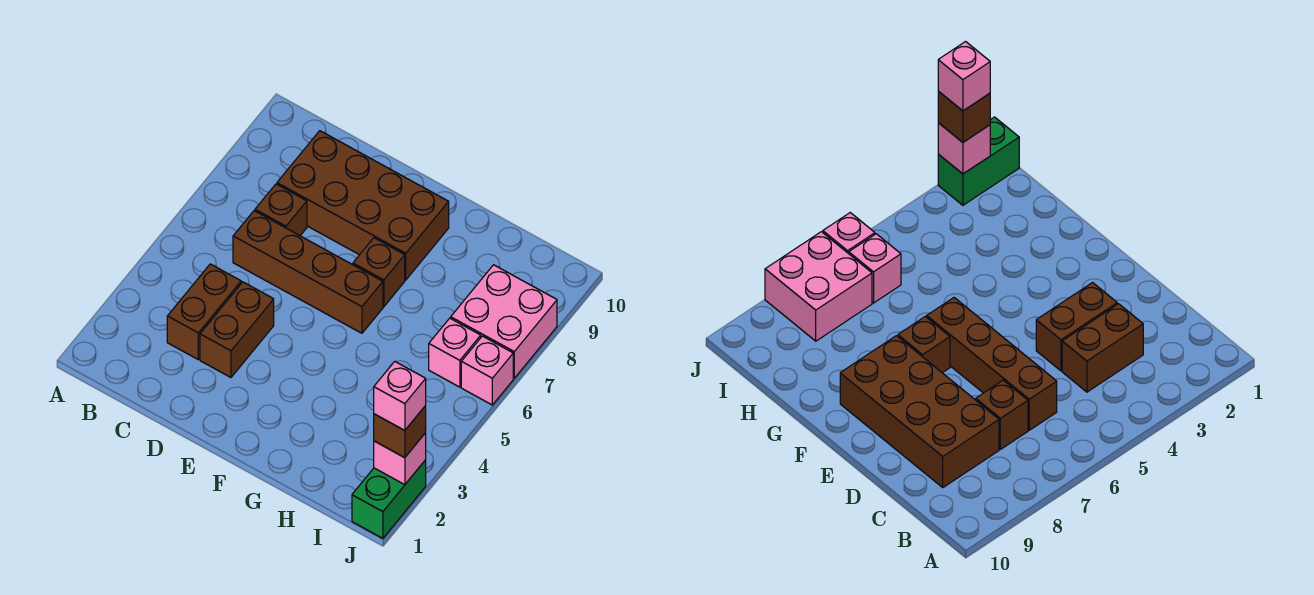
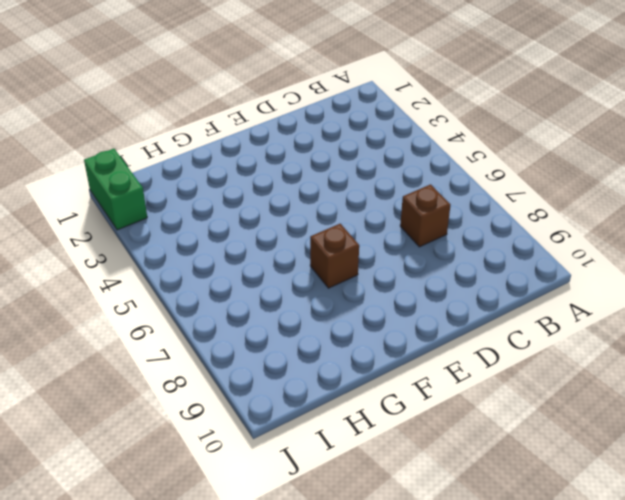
none -> brown brick C3:C4 level 1
none -> brown brick C6:F6 level 1
none -> brown brick C8:F9 level 1

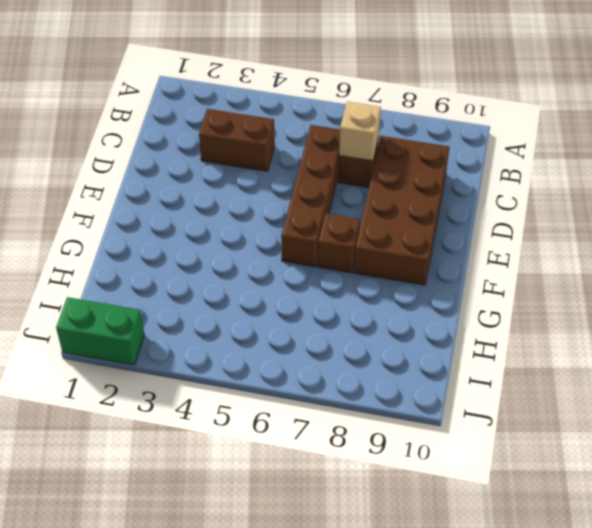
tan brick C7 level 2 -> none
none -> brown brick D3:D4 level 1
none -> pink brick I6 level 1
none -> pink brick I7:J8 level 1

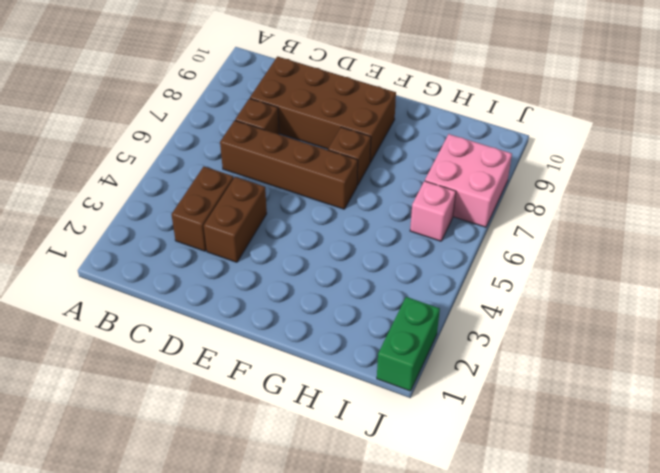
none -> pink brick J6 level 1
none -> pink brick J2 level 2
none -> brown brick J2 level 3

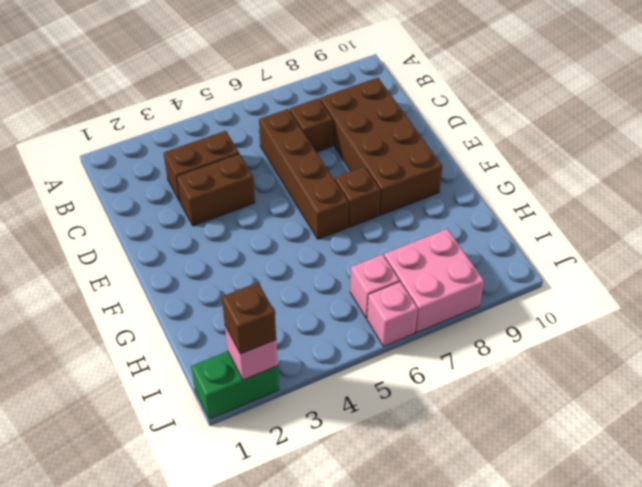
none -> pink brick J2 level 4

